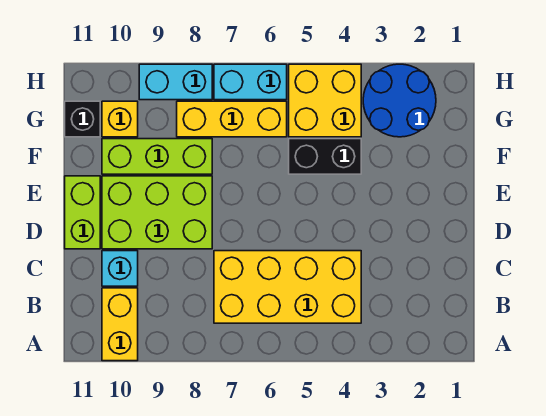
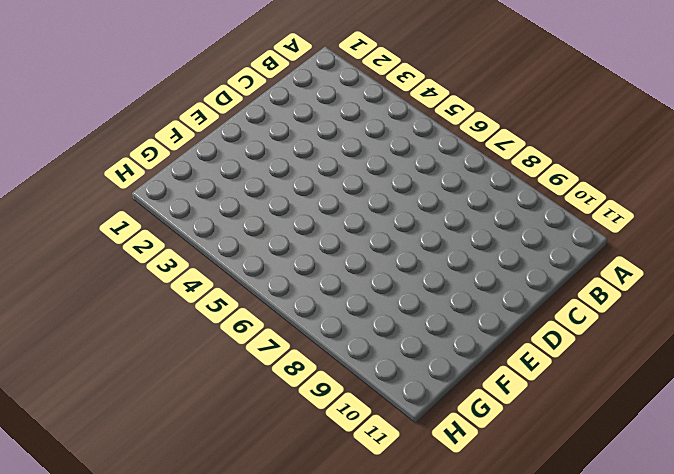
none -> yellow brick A10:B10 level 1
none -> yellow brick B4:C7 level 1
none -> cyan brick C10 level 1

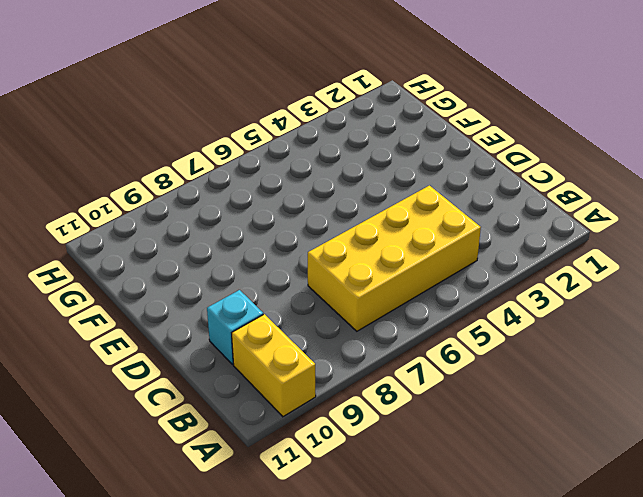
none -> lime brick D8:E10 level 1
none -> lime brick D11:E11 level 1
none -> black brick F4:F5 level 1

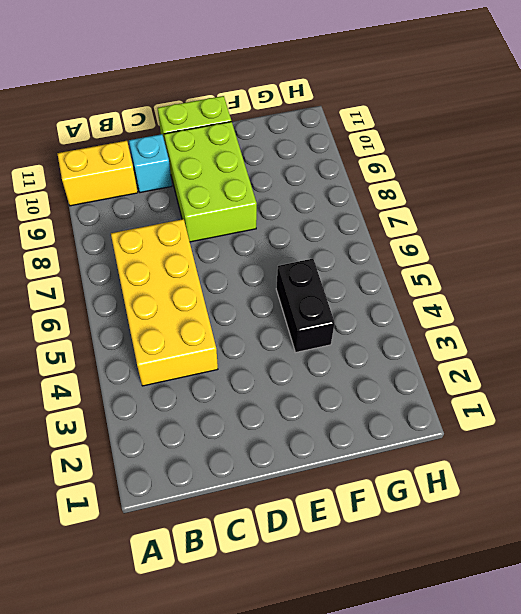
none -> lime brick F8:F10 level 1
none -> blue round brick G2:H3 level 1
none -> yellow brick G4:H5 level 1

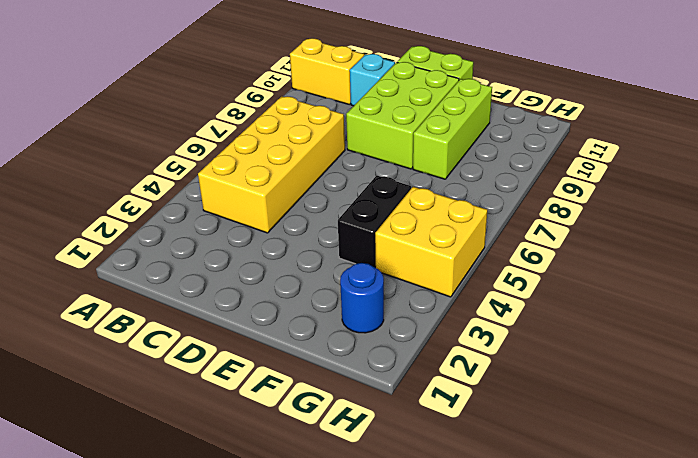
blue round brick G2 level 1 -> blue round brick G2:H3 level 1
none -> yellow brick G6:G8 level 1
none -> yellow brick G10 level 1
none -> black brick G11 level 1

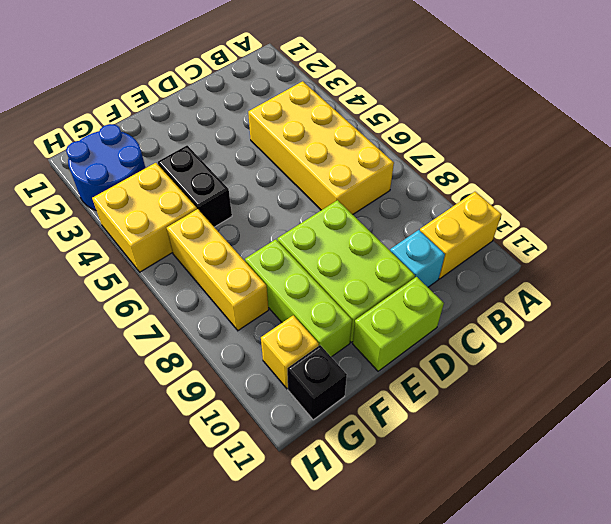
none -> cyan brick H6:H7 level 1
none -> cyan brick H8:H9 level 1

